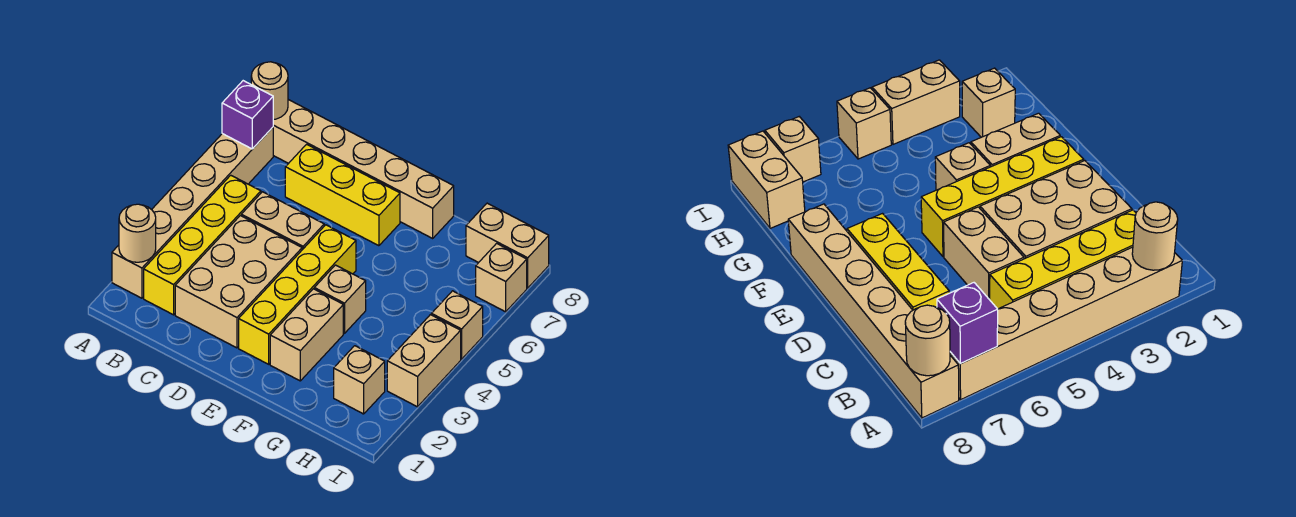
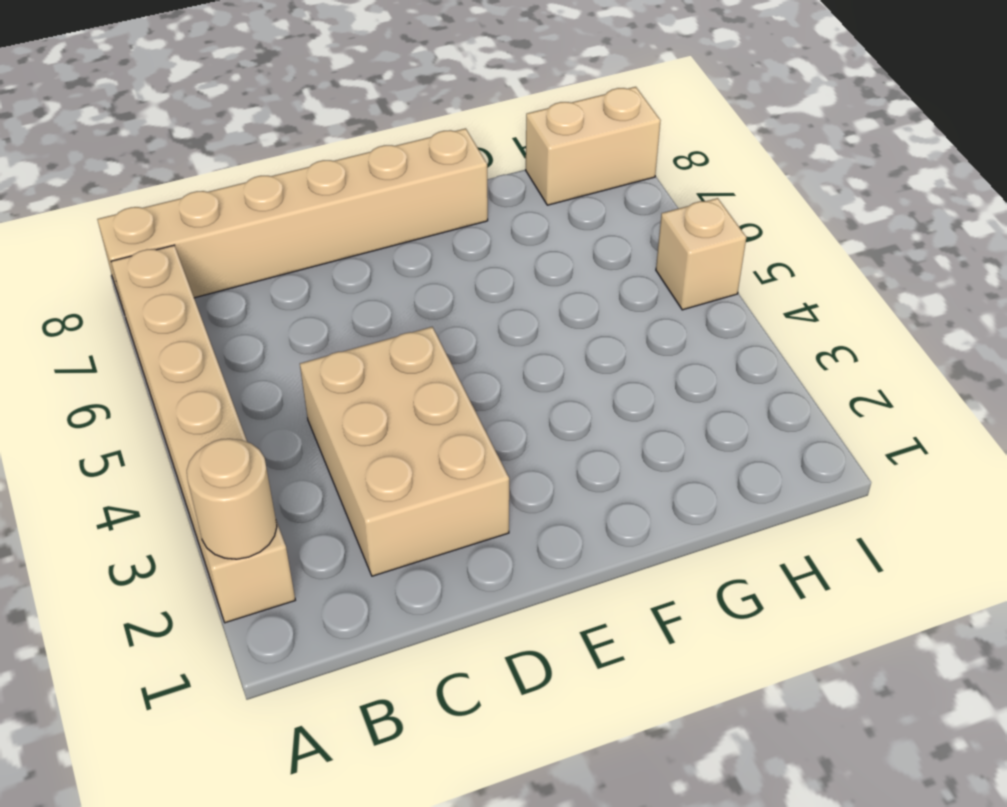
none -> yellow brick B2:B5 level 1
none -> tan brick C5:D5 level 1
none -> yellow brick C7:E7 level 1

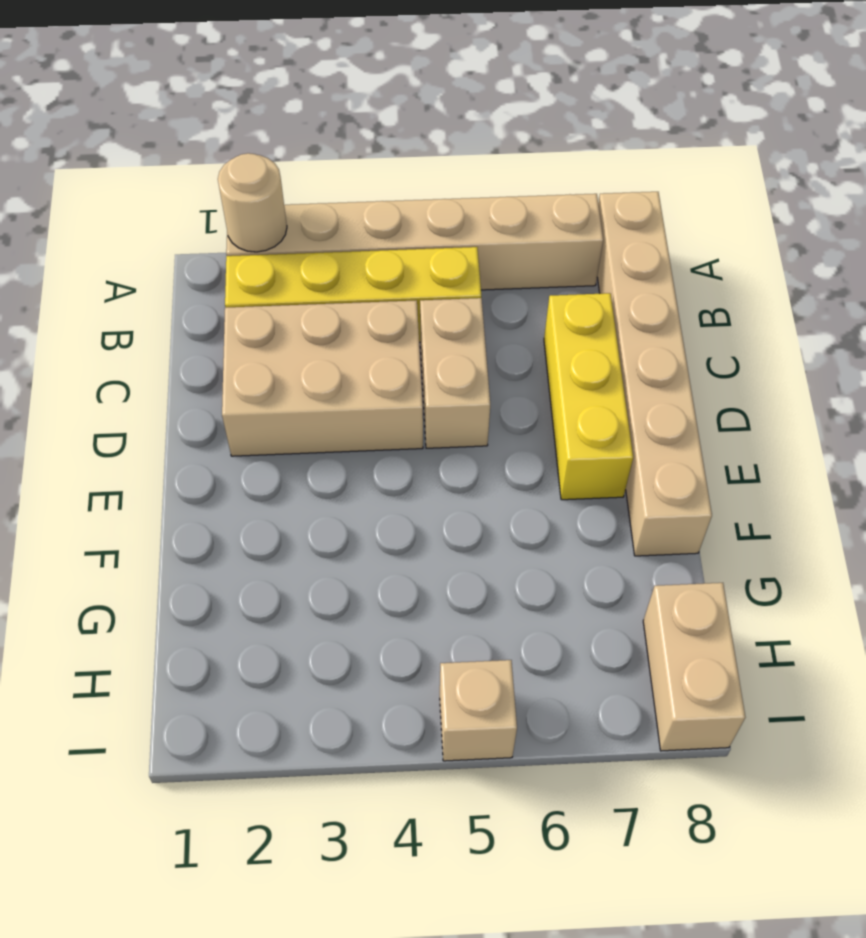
none -> yellow brick E2:E5 level 1
none -> tan brick F2:F3 level 1
none -> tan brick F4 level 1

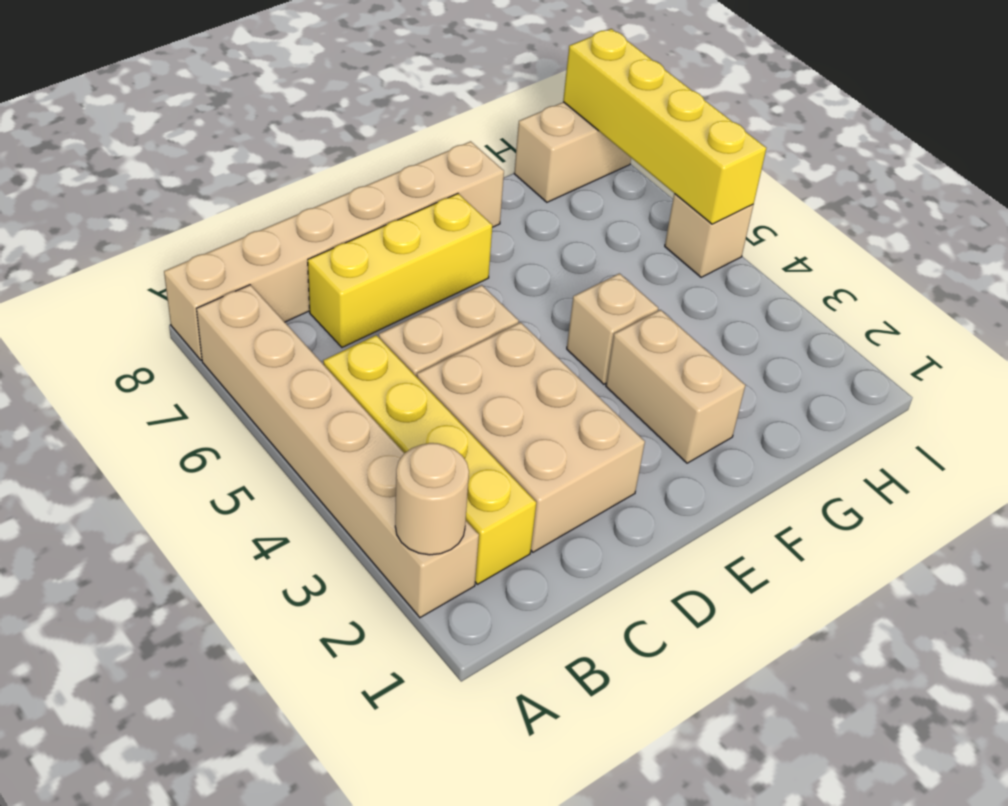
yellow brick I5:I8 level 2 -> yellow brick E2:E5 level 1
none -> tan brick H2 level 1
none -> tan brick I3:I4 level 1
none -> tan brick I7 level 1

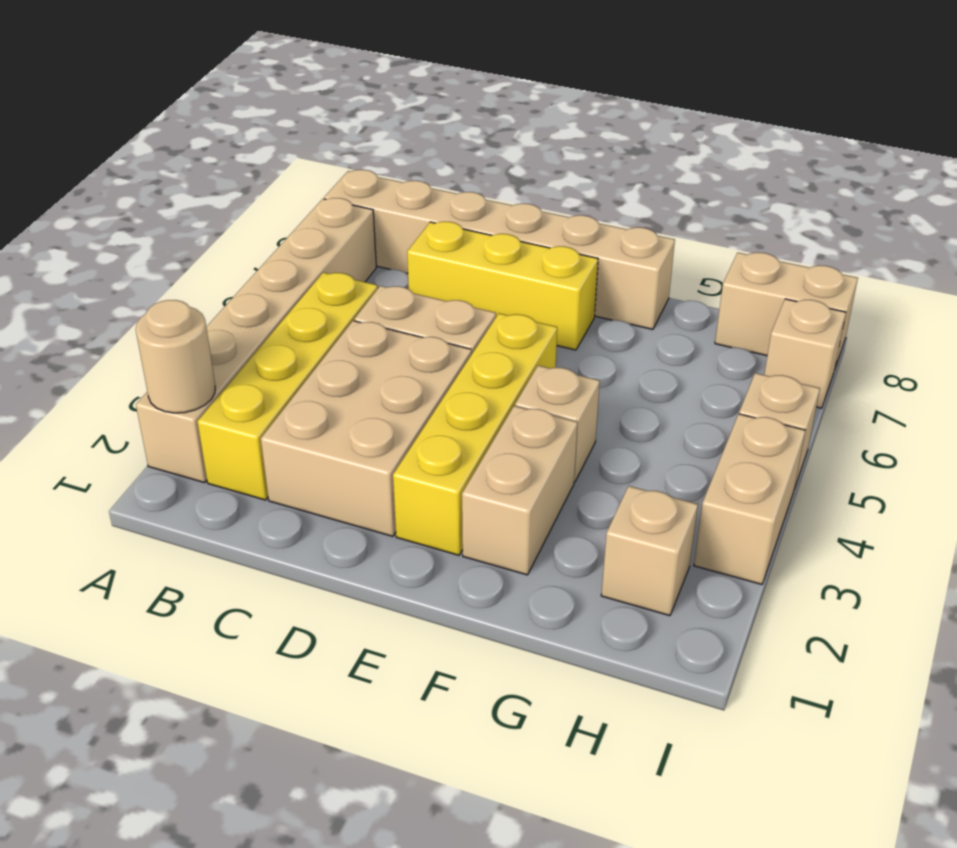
none -> purple brick A7 level 2
none -> tan round brick A8 level 2

